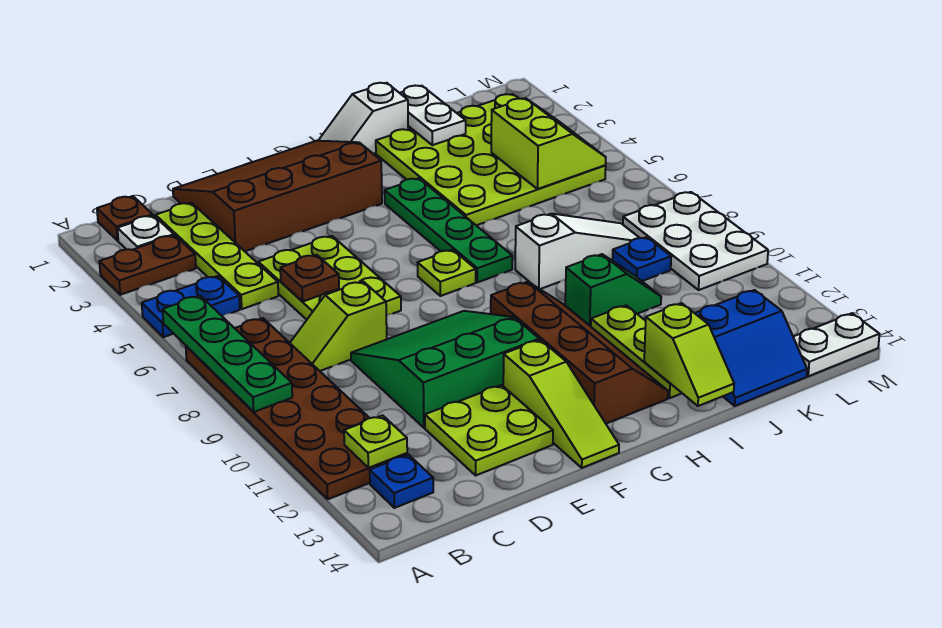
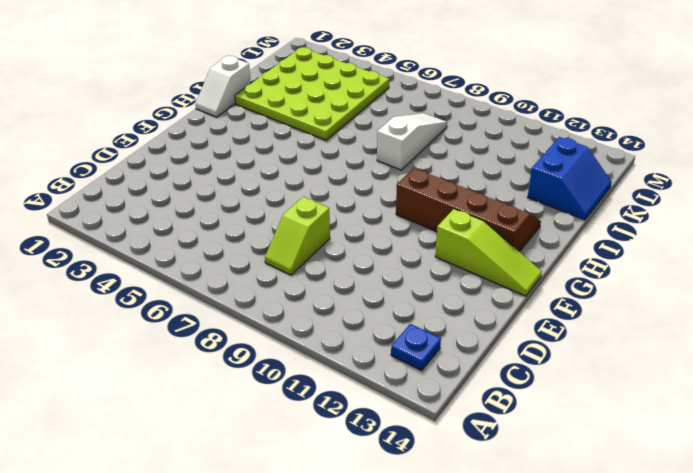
none -> brown plate A3:B3 level 1
none -> blue plate A5:B5 level 1
none -> brown plate A7:B12 level 1
none -> brown plate B1 level 1

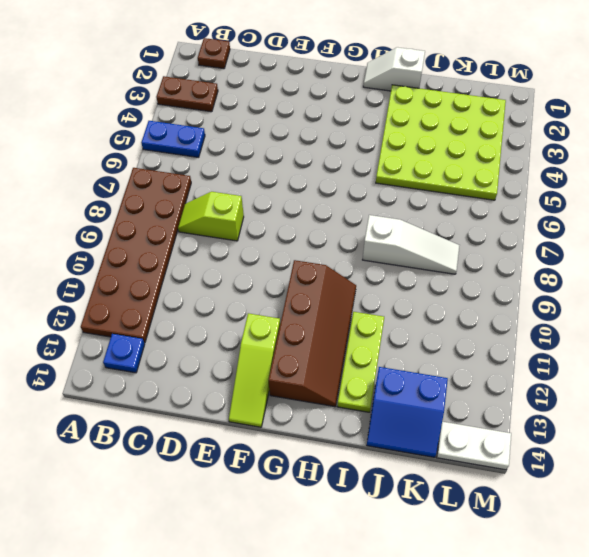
none -> white plate B2 level 1
none -> lime plate C2:C5 level 1
none -> brown slope D1:G3 level 1 top 3
none -> lime plate D5:E7 level 1

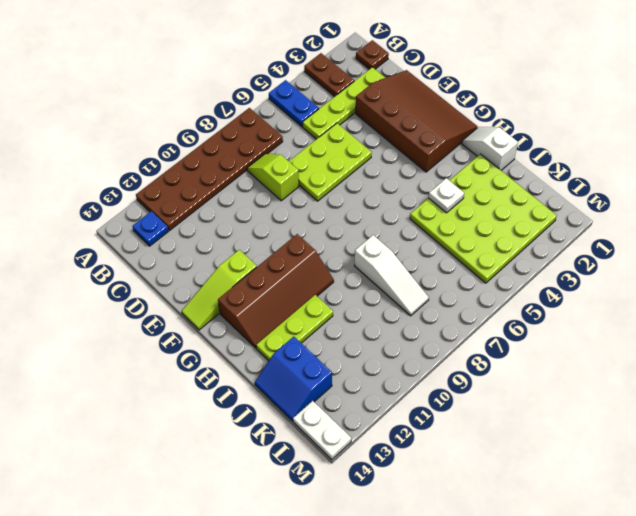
white plate I4 level 2 -> white plate B2 level 1
none -> green slope D9:F11 level 1 top 11
none -> lime plate D12:E13 level 1
none -> lime plate G7 level 1
none -> green plate H4:H7 level 1

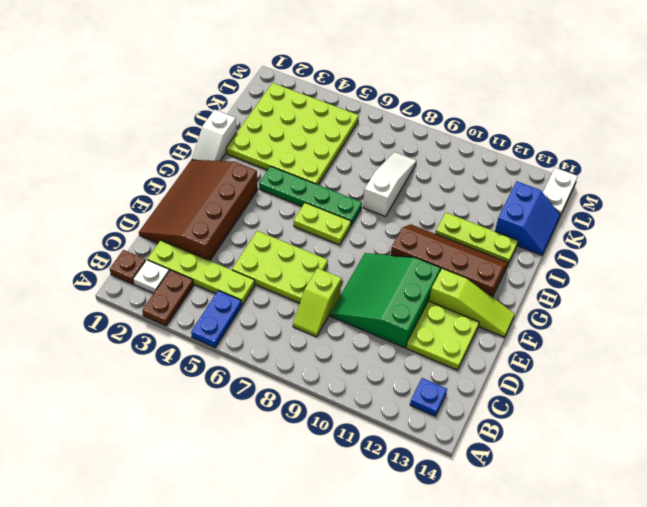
lime plate G6:G7 level 1 -> lime plate G7 level 1
none -> brown plate A7:B12 level 1
none -> green slope I10:J10 level 1 top I
none -> blue plate K9 level 1
none -> white plate L8:M10 level 1

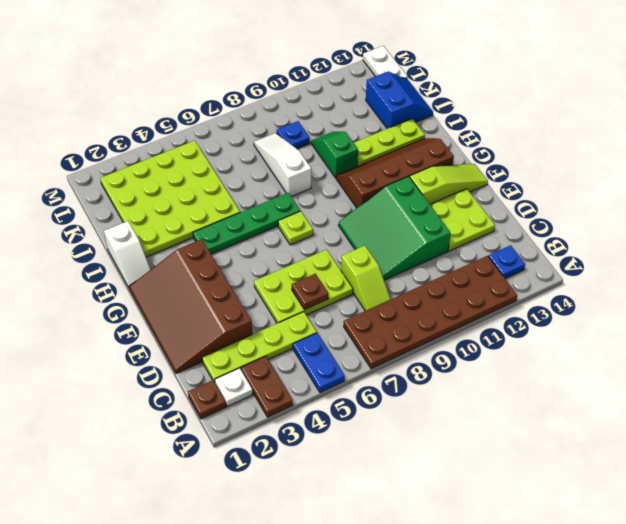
none -> white plate L8:M10 level 1
none -> green plate A6:A9 level 2
none -> lime plate B12 level 2
none -> lime slope I13:I14 level 2 top 13

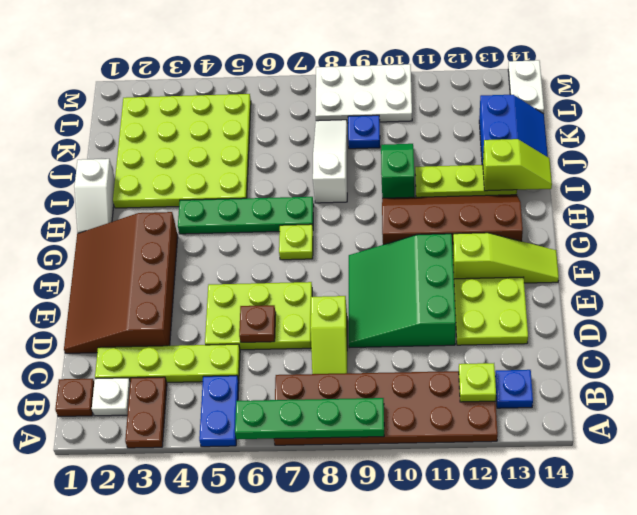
none -> white plate J1:J2 level 2
none -> lime slope K4:L5 level 2 top K

